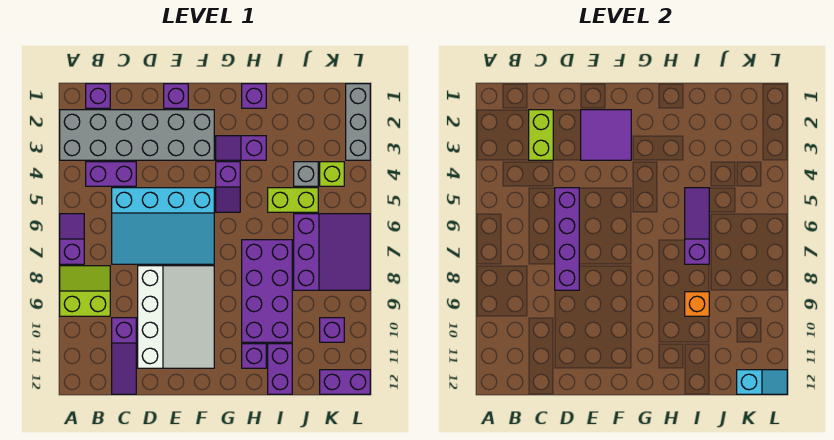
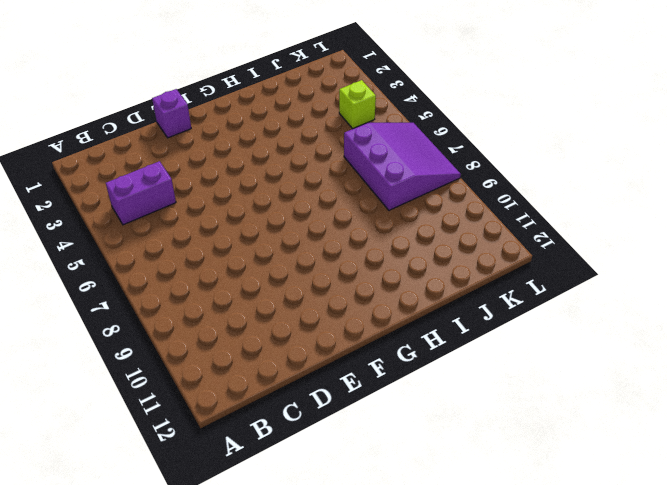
none -> grey brick A2:F3 level 1
none -> purple slope A6:A7 level 1 top 7
none -> lime slope A8:B9 level 1 top 9

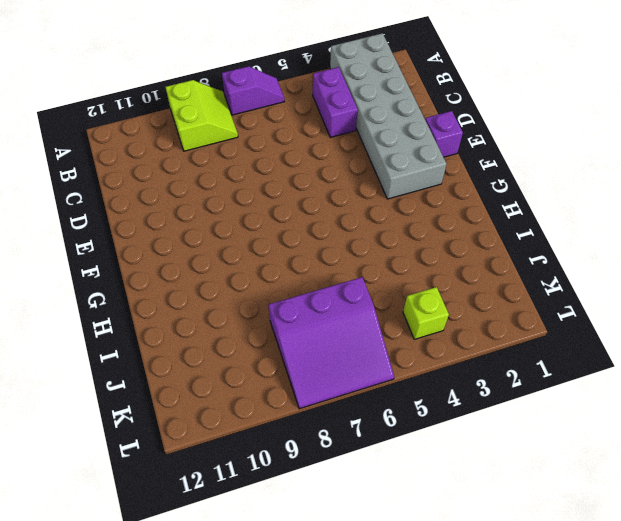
none -> purple brick B1 level 1
none -> cyan slope C5:F7 level 1 top 5
none -> purple slope C10:C12 level 1 top 10

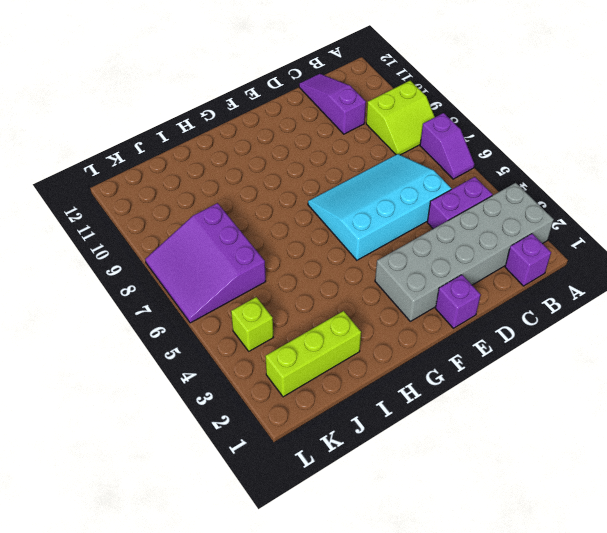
lime brick I2:K2 level 1 -> none
none -> white slope D8:F11 level 1 top D
none -> purple slope G3:H3 level 1 top H
none -> purple slope G4:G5 level 1 top 4

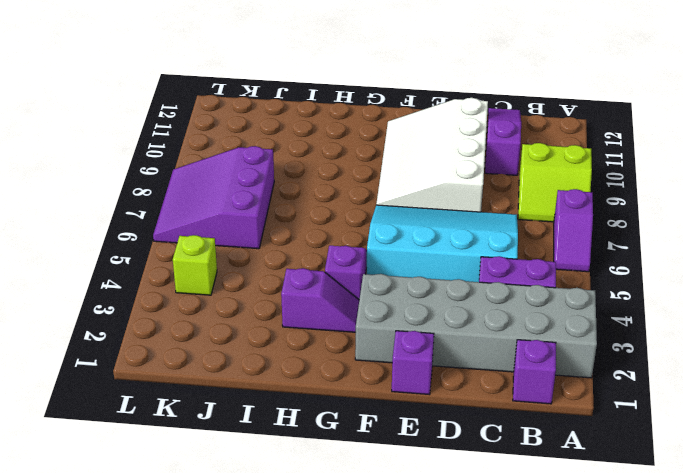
none -> purple brick H1 level 1
none -> purple brick H7:I10 level 1
none -> purple brick H11 level 1

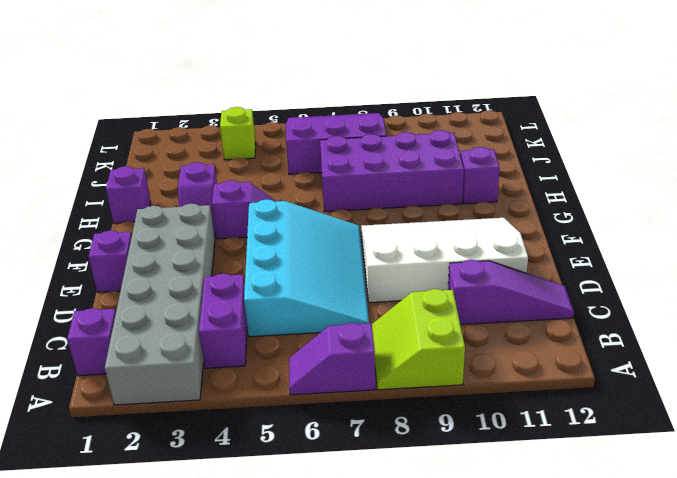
none -> lime brick I5:J5 level 1
none -> purple brick I11:I12 level 1
none -> grey brick J4 level 1

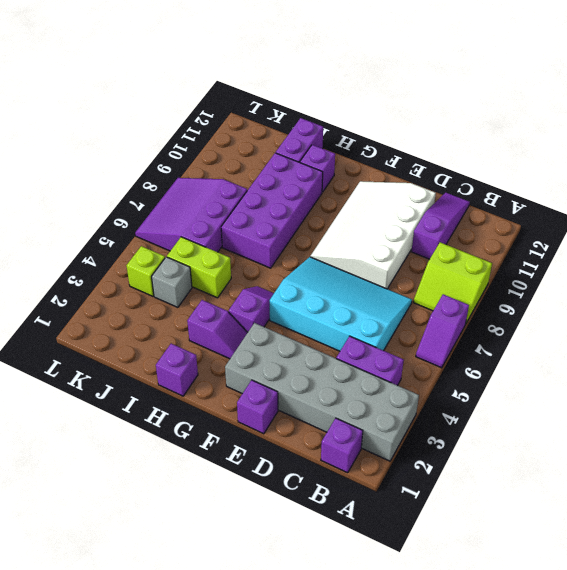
none -> purple brick K10 level 1
none -> purple brick K12:L12 level 1
none -> grey brick L1:L3 level 1

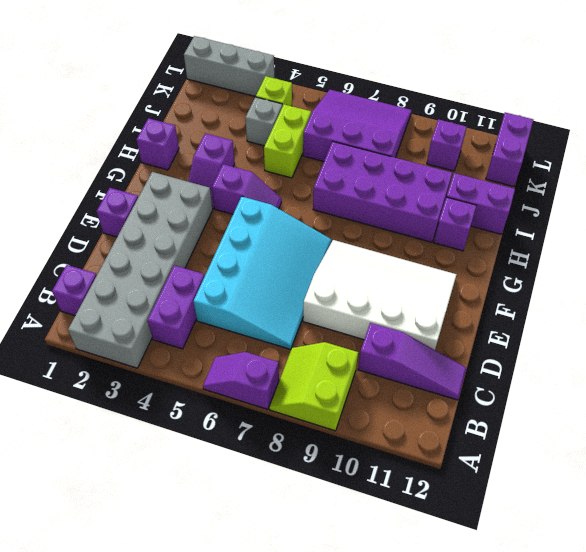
none -> lime brick C2:C3 level 2
none -> purple brick D5:D8 level 2
none -> purple tile E2:F3 level 2

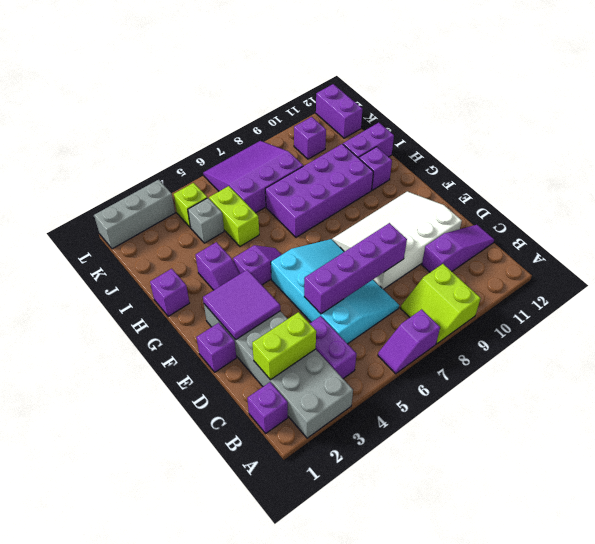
none -> purple slope I5:I7 level 2 top 7
none -> orange brick I9 level 2
none -> cyan slope K12:L12 level 2 top K

